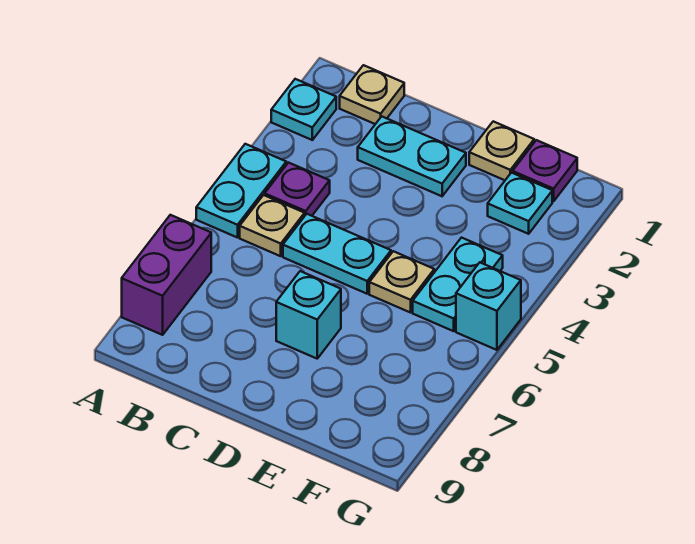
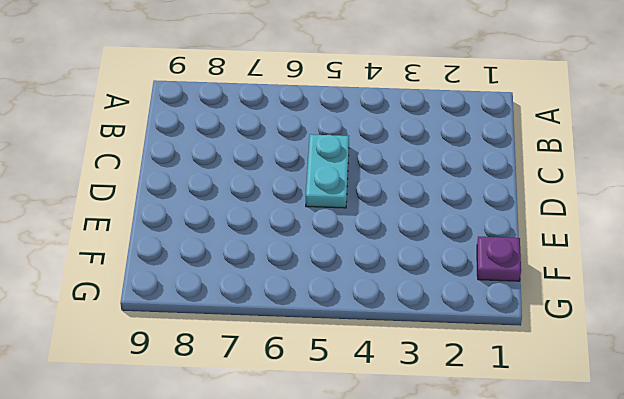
none -> cyan plate A2 level 1
none -> cyan plate A4:A5 level 1
none -> purple brick A7:A8 level 1

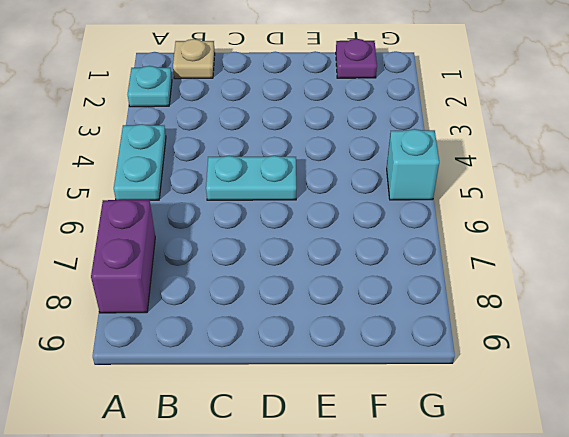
none -> purple plate B4 level 1
none -> tan plate B5 level 1
none -> cyan plate C2:D2 level 1

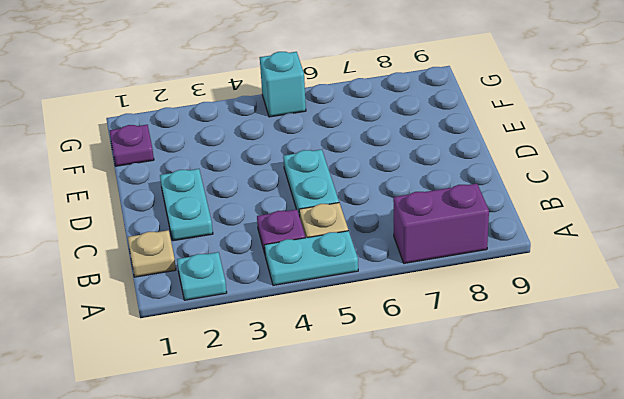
none -> cyan brick D7 level 1
none -> tan plate E1 level 1
none -> tan plate E5 level 1

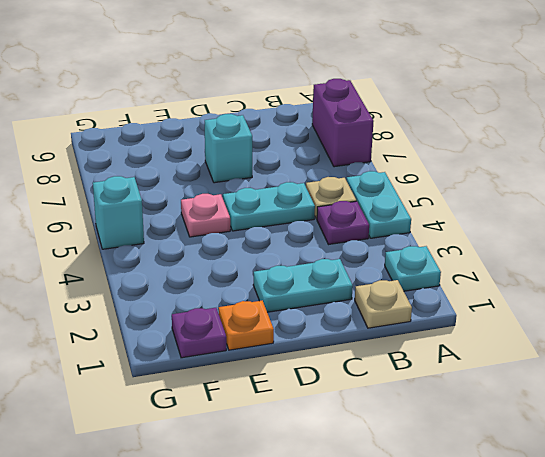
orange plate E1 level 1 -> tan plate E1 level 1
pink plate E5 level 1 -> tan plate E5 level 1
none -> cyan plate F2 level 1
none -> cyan plate F4:F5 level 1

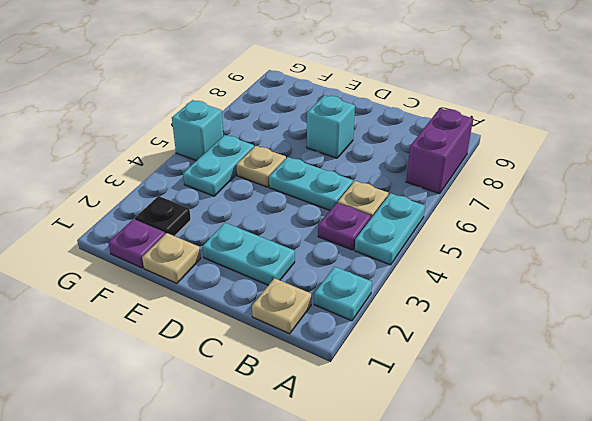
black plate F2 level 1 -> cyan plate F2 level 1

